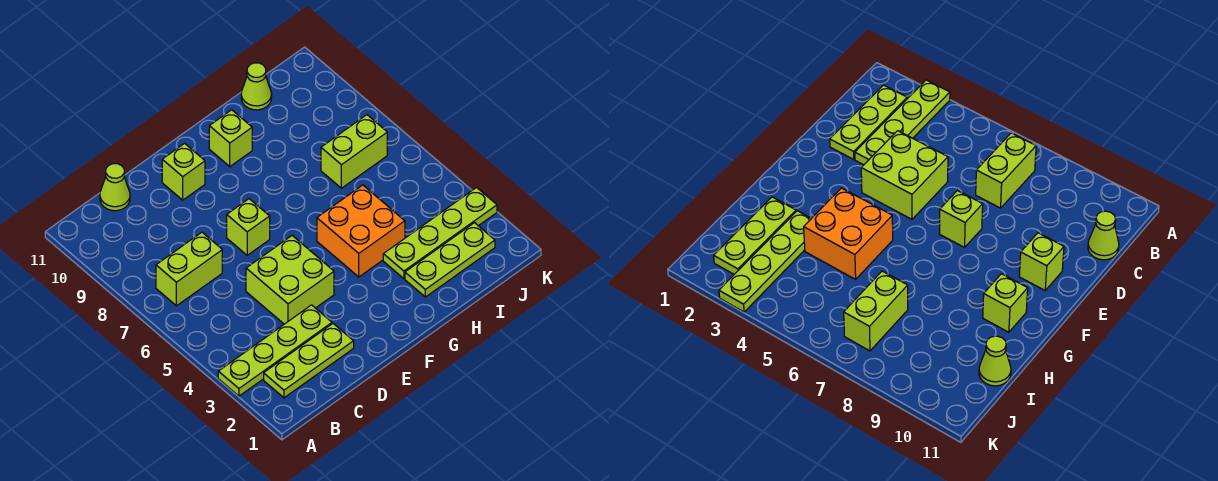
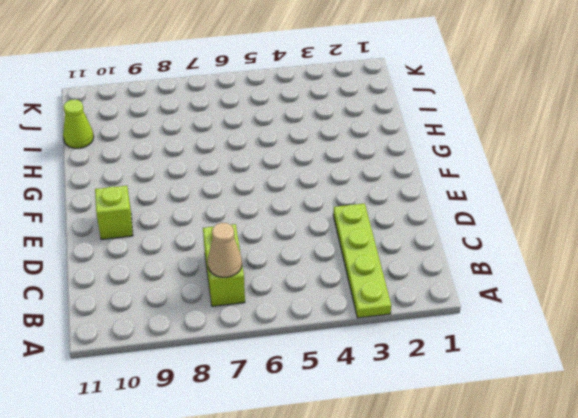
tan cone B7 level 2 -> none
none -> lime plate B2:D2 level 1
none -> lime cone C11 level 1
none -> lime brick D4:E5 level 1

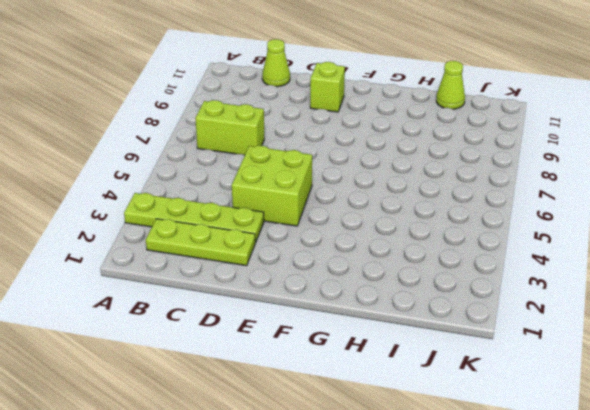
none -> lime brick E7 level 1
none -> orange brick G4:H5 level 1
none -> lime brick G10 level 1

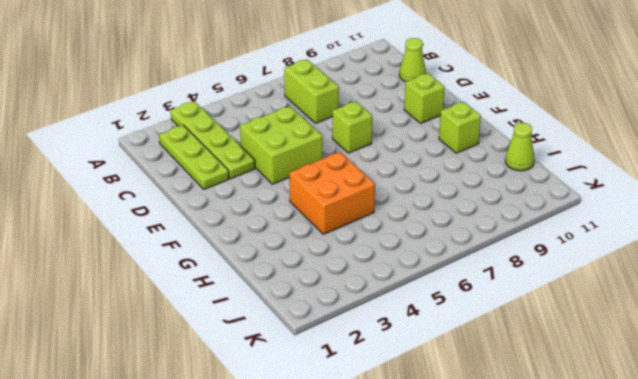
none -> lime plate H2:J2 level 1
none -> lime plate H3:K3 level 1
none -> lime brick I7:J7 level 1

